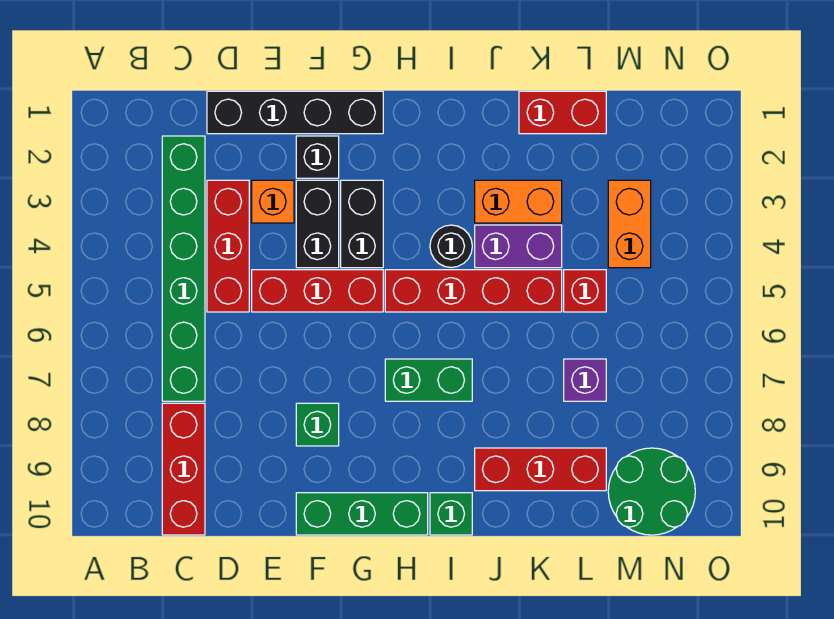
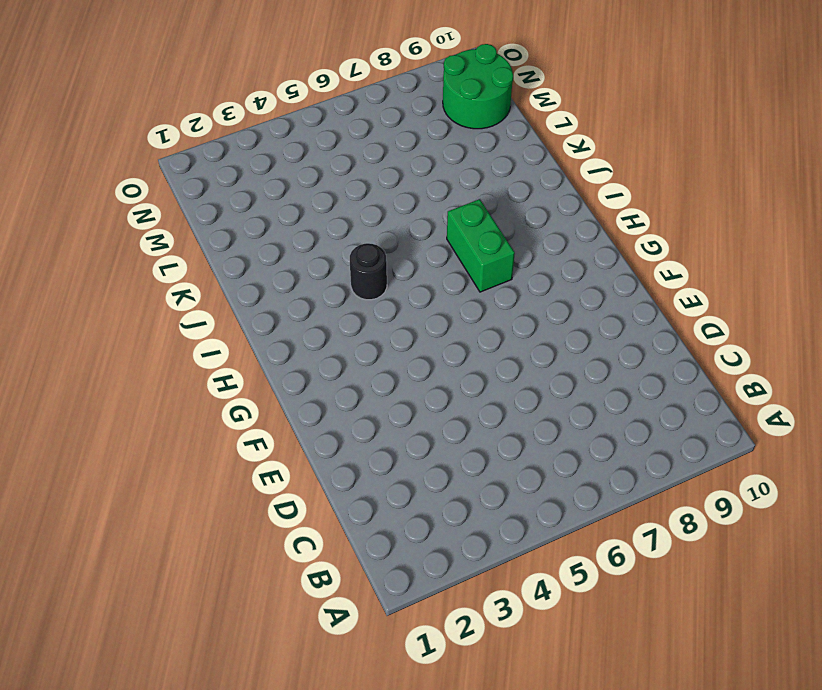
none -> green brick C2:C7 level 1
none -> red brick C8:C10 level 1
none -> black brick D1:G1 level 1

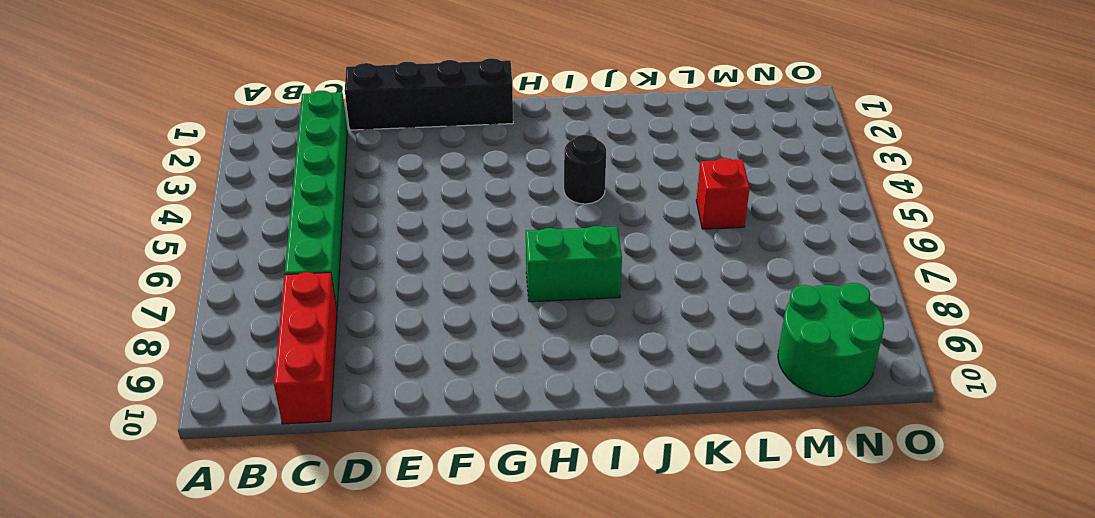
none -> red brick D3:D5 level 1
none -> orange brick E3 level 1
none -> red brick E5:G5 level 1

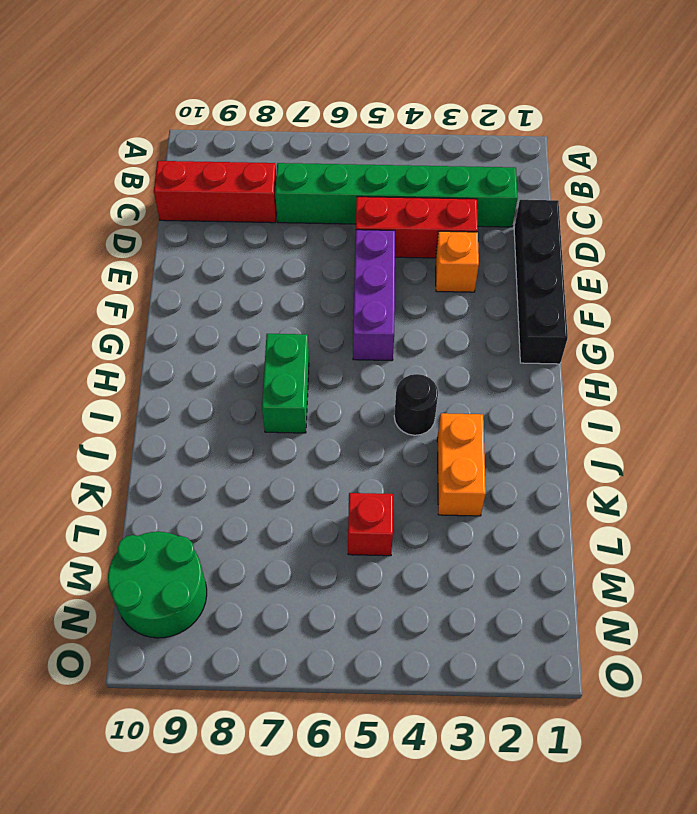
purple brick E5:G5 level 1 -> red brick E5:G5 level 1
none -> black brick F2 level 1
none -> black brick F3:F4 level 1
none -> green brick F8 level 1

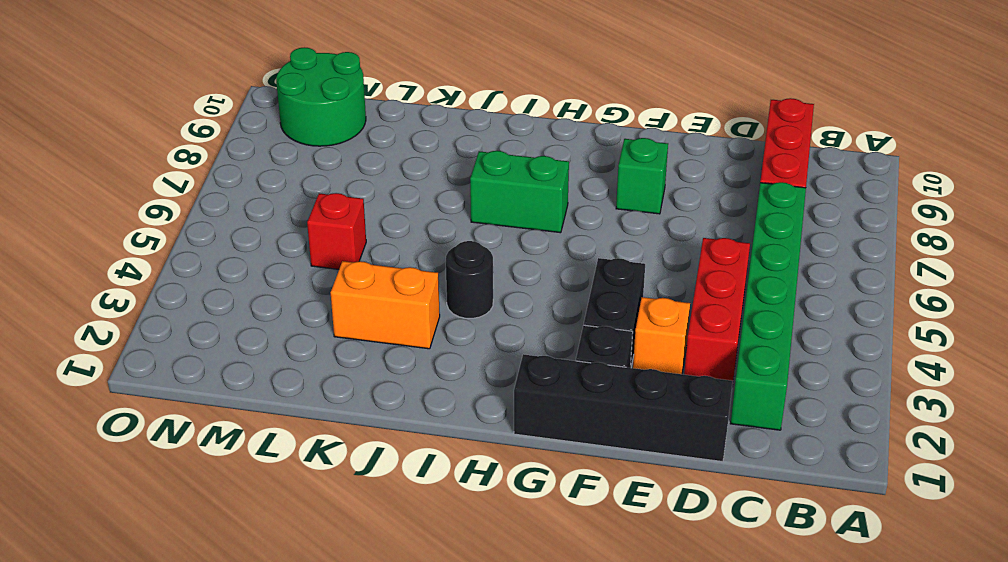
none -> red brick E5:G5 level 1
none -> green brick F10:H10 level 1
none -> black brick G3:G4 level 1

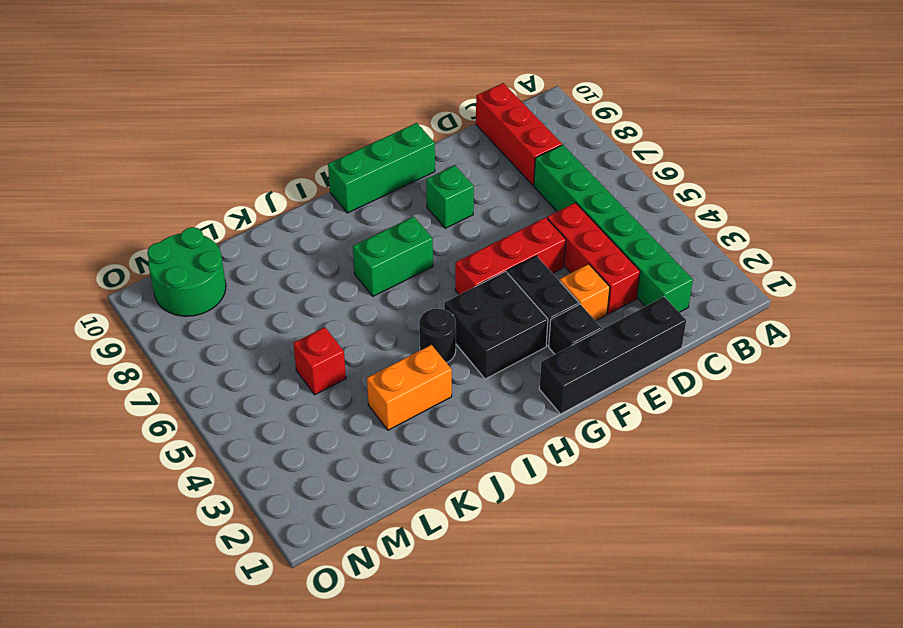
black brick G3:H4 level 1 -> black brick G3:G4 level 1
none -> red brick H5:K5 level 1
none -> green brick I10 level 1
none -> purple brick J4:K4 level 1

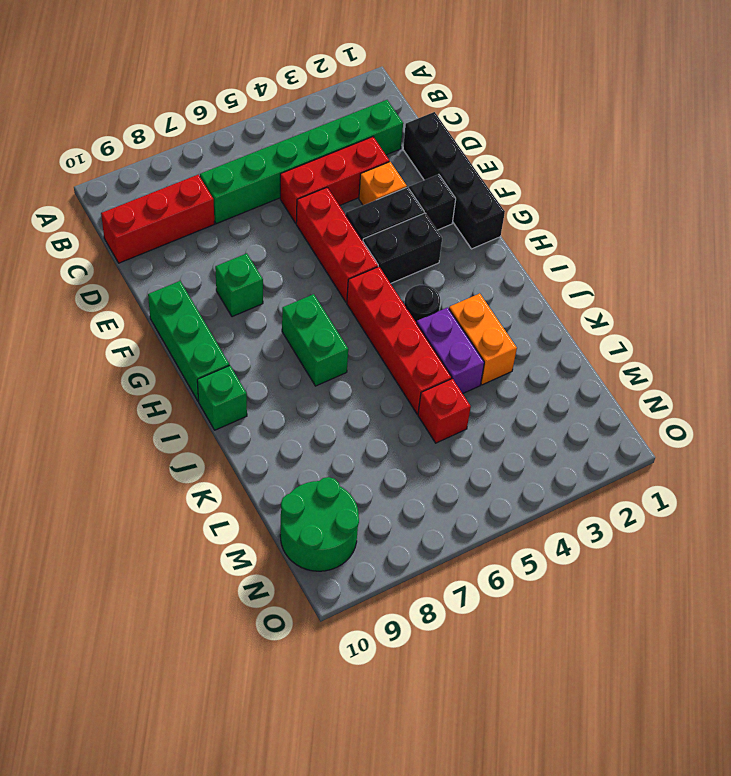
none -> red brick J9:L9 level 1
none -> red brick K1:L1 level 1
none -> purple brick L7 level 1

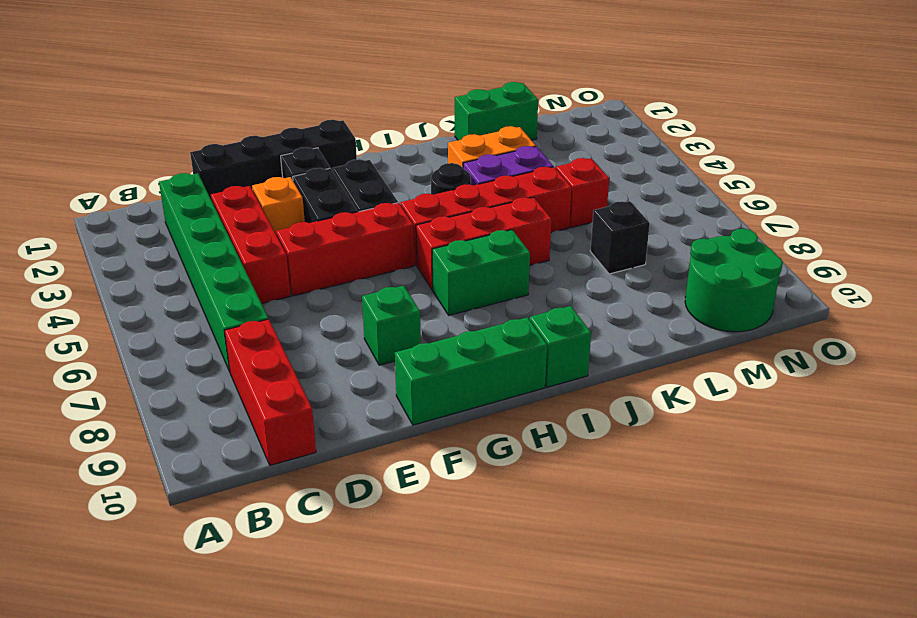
red brick H6:J6 level 1 -> red brick J9:L9 level 1
green brick K1:L1 level 1 -> red brick K1:L1 level 1
black brick L7 level 1 -> purple brick L7 level 1
none -> orange brick M3:M4 level 1

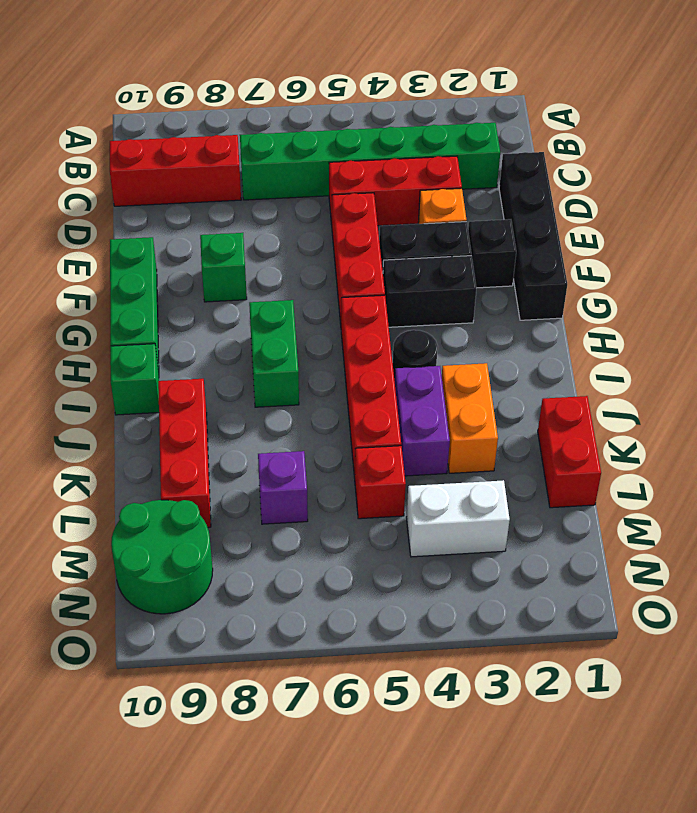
white brick M3:M4 level 1 -> orange brick M3:M4 level 1

